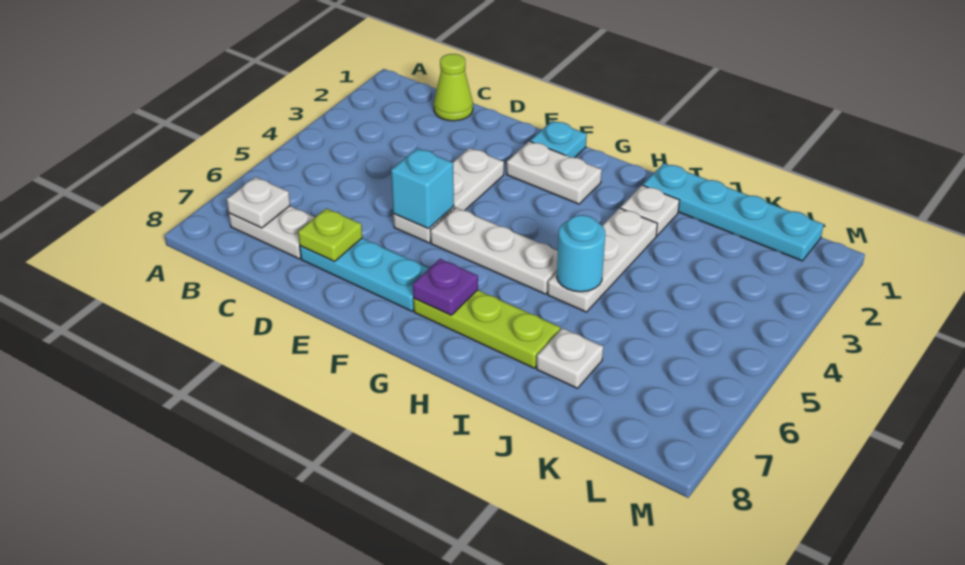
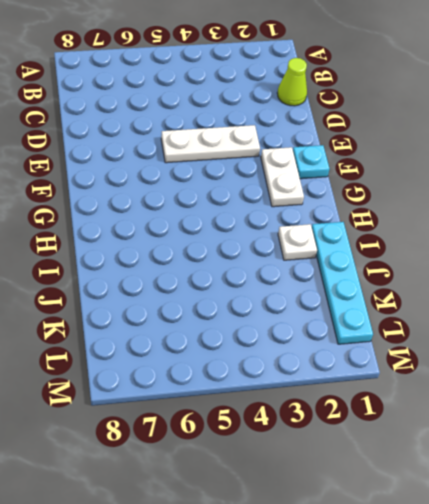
none -> white plate B7:C7 level 1
none -> cyan plate D7:F7 level 1
none -> white plate F5:H5 level 1

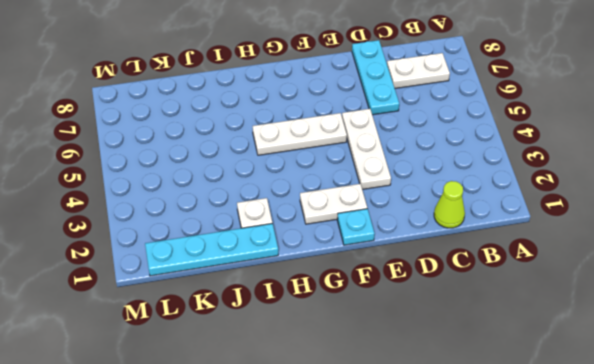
cyan plate D6:D8 level 1 -> cyan plate D7:F7 level 1
none -> lime plate G7:I7 level 1
none -> white plate I3:I5 level 1
none -> white plate J7 level 1

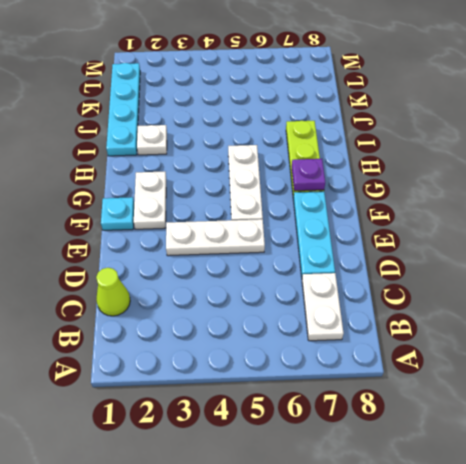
none -> white plate I3:I5 level 1
none -> white plate J7 level 1
none -> white plate B7 level 2

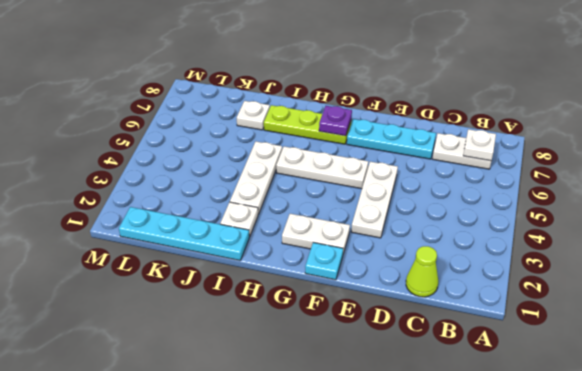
none -> lime plate D7 level 2
none -> cyan brick E5 level 2
none -> cyan round brick I5 level 2

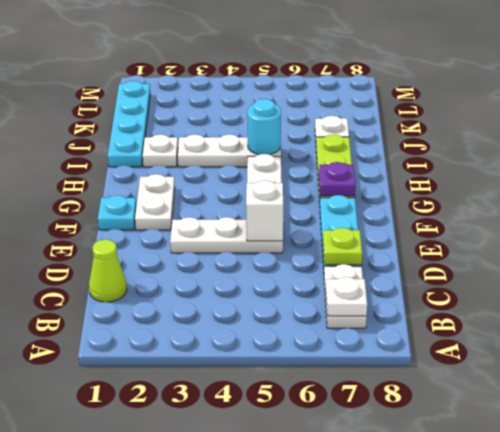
white brick E5 level 2 -> cyan brick E5 level 2

